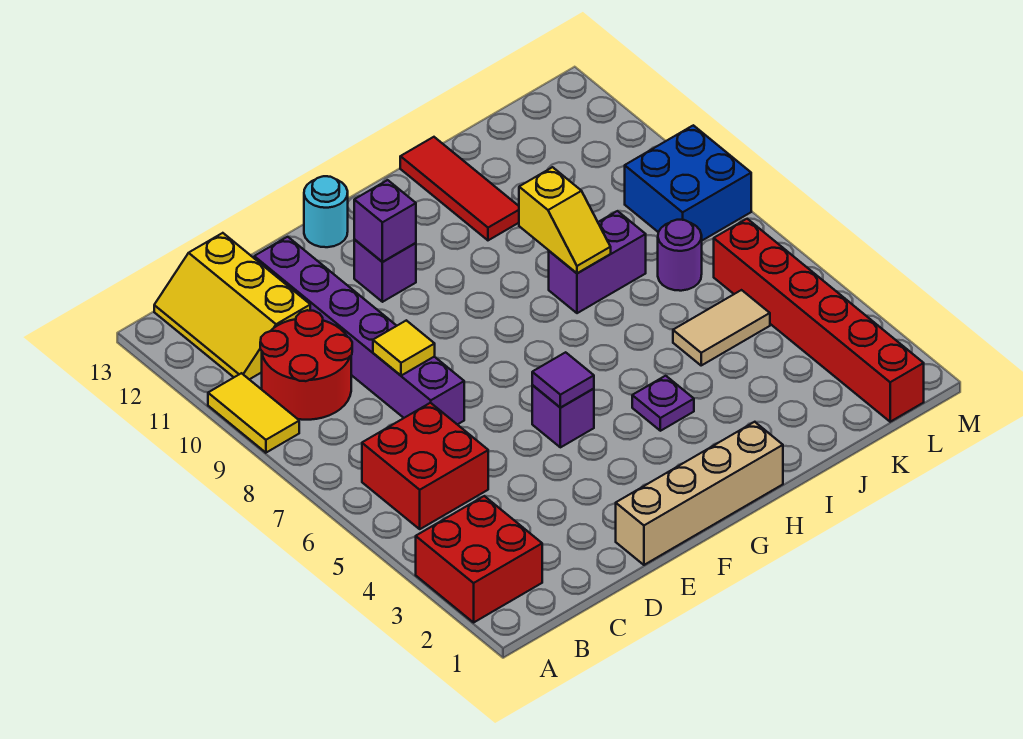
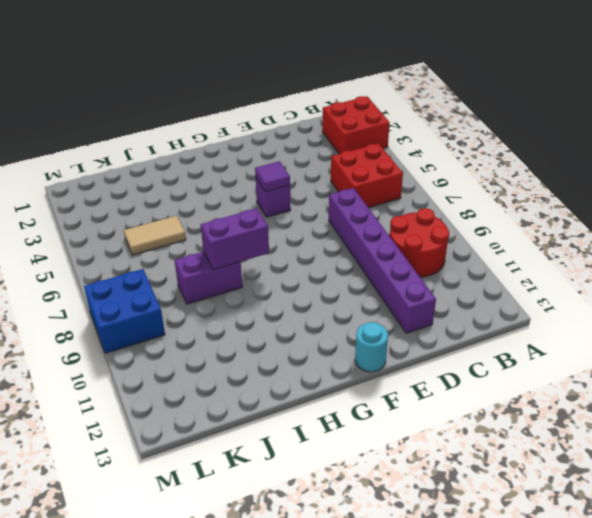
purple brick H8:I8 level 2 -> yellow slope I8:I9 level 2 top 9
none -> yellow tile A9:A10 level 1
none -> yellow slope B11:C13 level 1 top C
none -> tan brick E1:H1 level 1

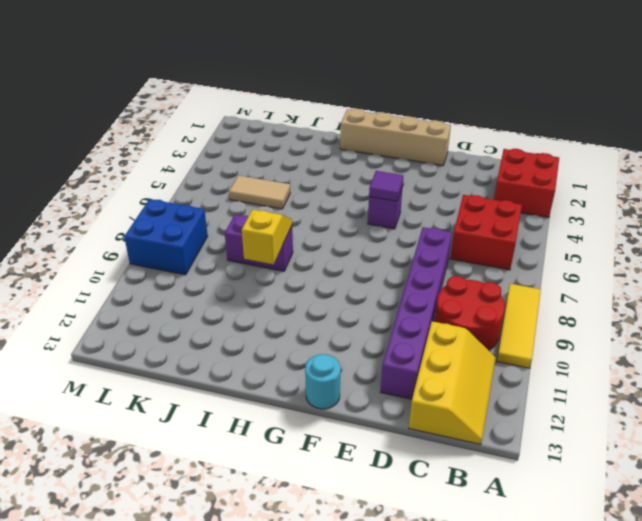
yellow tile A8:A10 level 1 -> yellow tile A9:A10 level 1
none -> purple brick F11 level 1
none -> purple plate H4 level 1
none -> red tile I11:I13 level 1

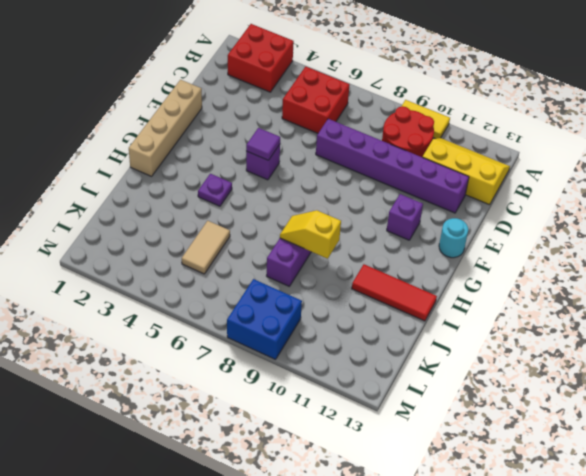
none -> purple round brick K7 level 1
none -> red brick L1:L6 level 1
none -> yellow tile D8 level 2

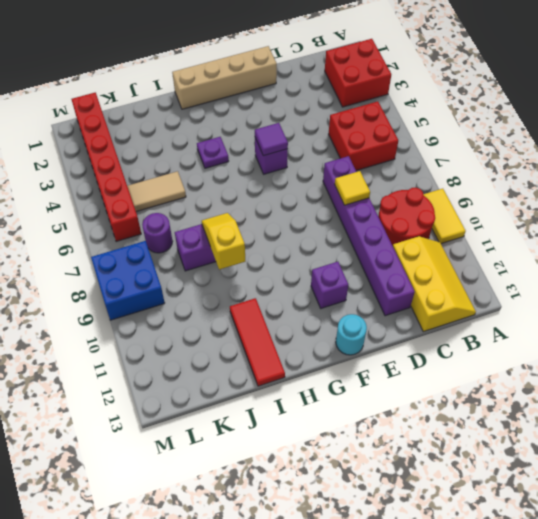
none -> purple brick F11 level 2

